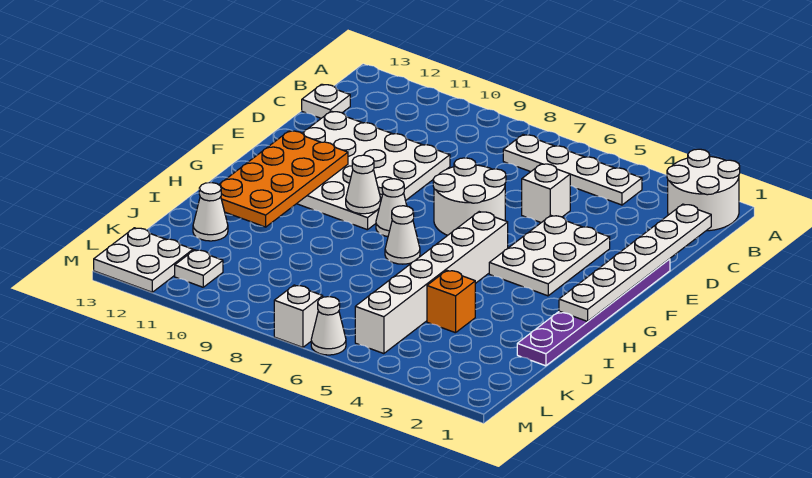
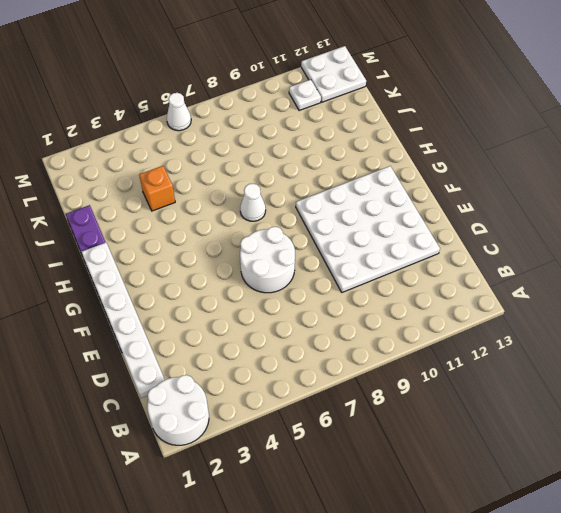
none -> white plate B4:B7 level 1
none -> white plate C13 level 1
none -> white brick D5 level 1

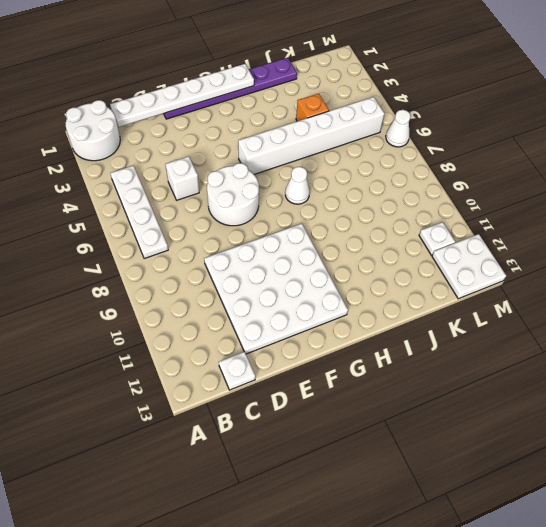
none -> white plate E3:G4 level 1
none -> white cone G8 level 1
none -> white cone J12 level 1

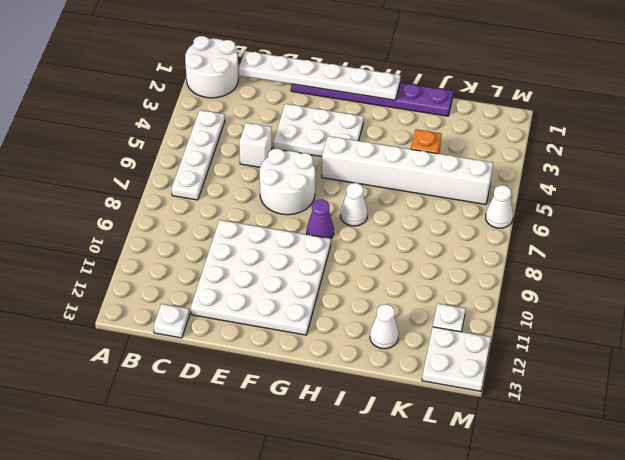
purple cone G8 level 1 -> white cone G8 level 1
none -> white brick M7 level 1
none -> orange plate F11:I12 level 2
none -> white cone G9 level 2

